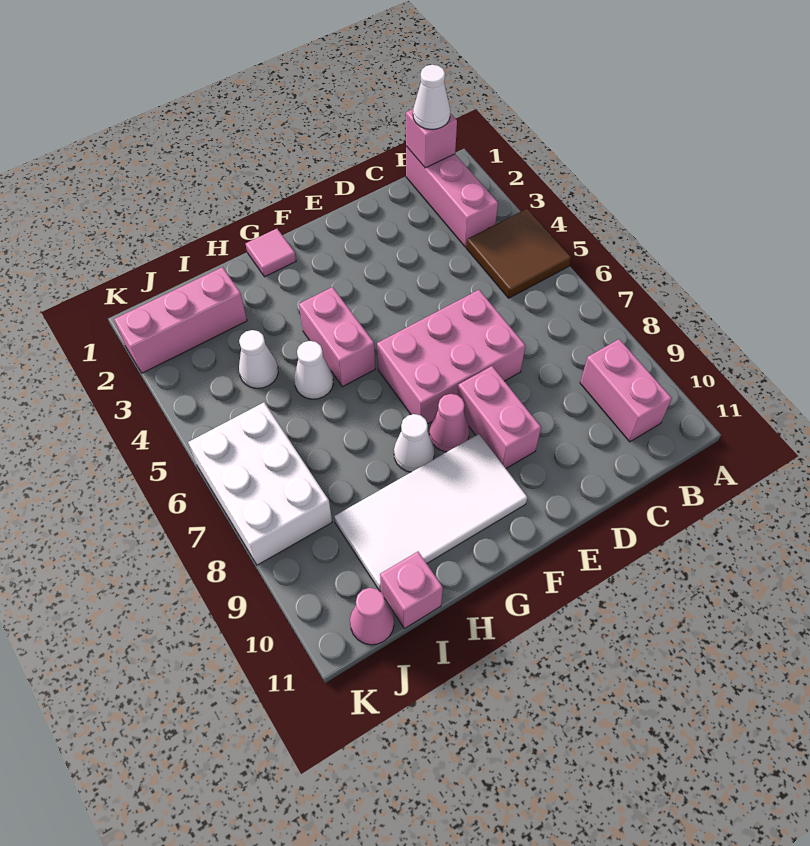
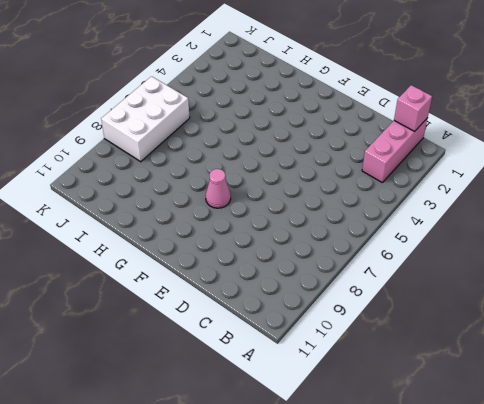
none -> brown tile A4:B5 level 1
none -> pink brick B9:B10 level 1
none -> pink brick D6:F7 level 1

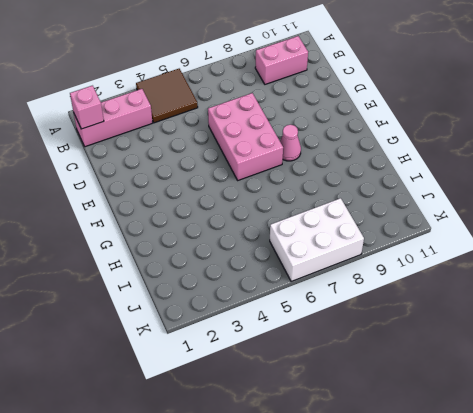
none -> pink brick E8:E9 level 1
none -> white tile F9:I10 level 1
none -> pink tile G1 level 1

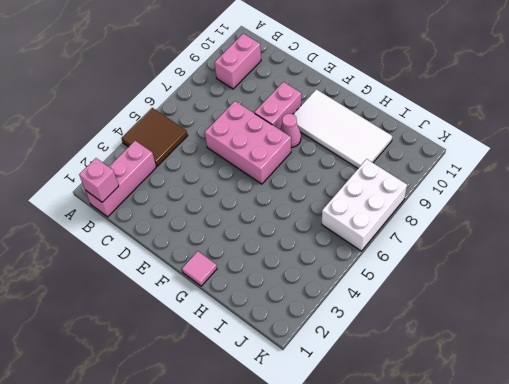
none -> pink brick G4:G5 level 1
none -> white cone G8 level 1
none -> white cone H5 level 1

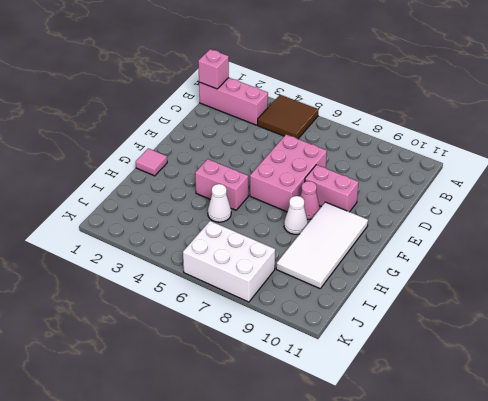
none -> pink brick B9:B10 level 1
none -> pink brick I2:K2 level 1
none -> white cone I4 level 1

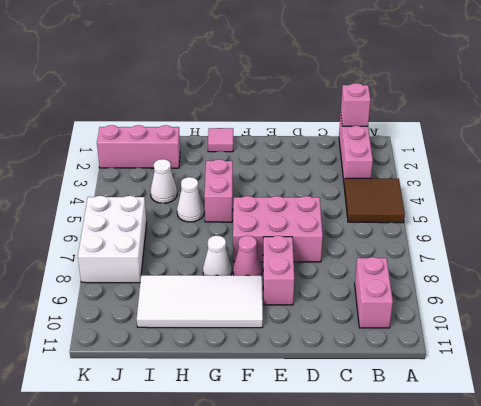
none -> pink brick I11 level 1
none -> pink cone J11 level 1
none -> white cone B1 level 3

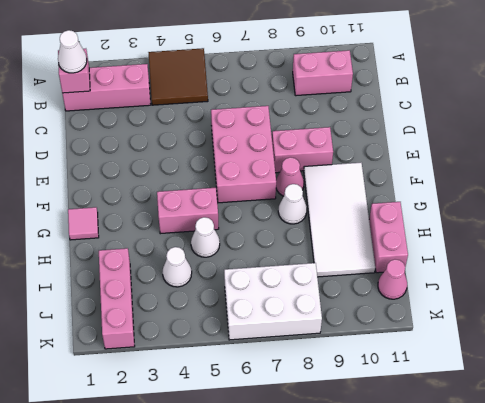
pink brick H11:I11 level 1 -> pink brick I11 level 1

